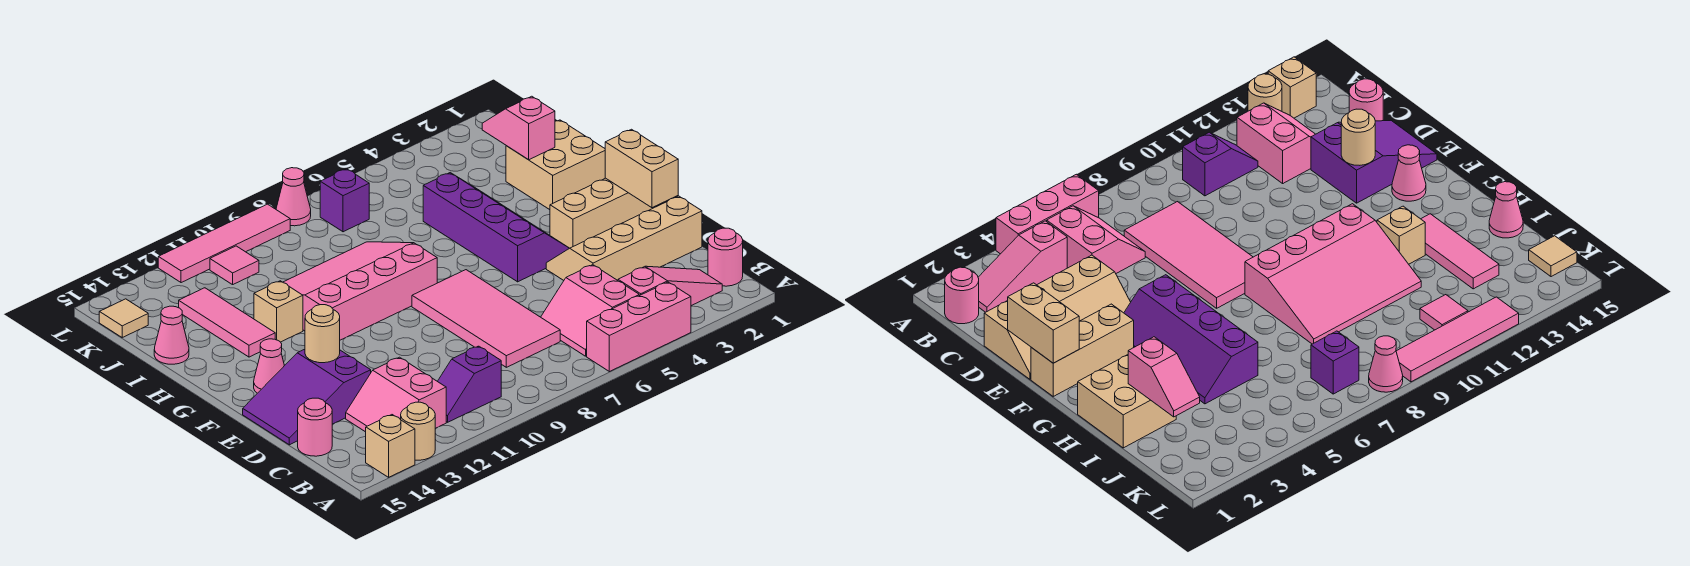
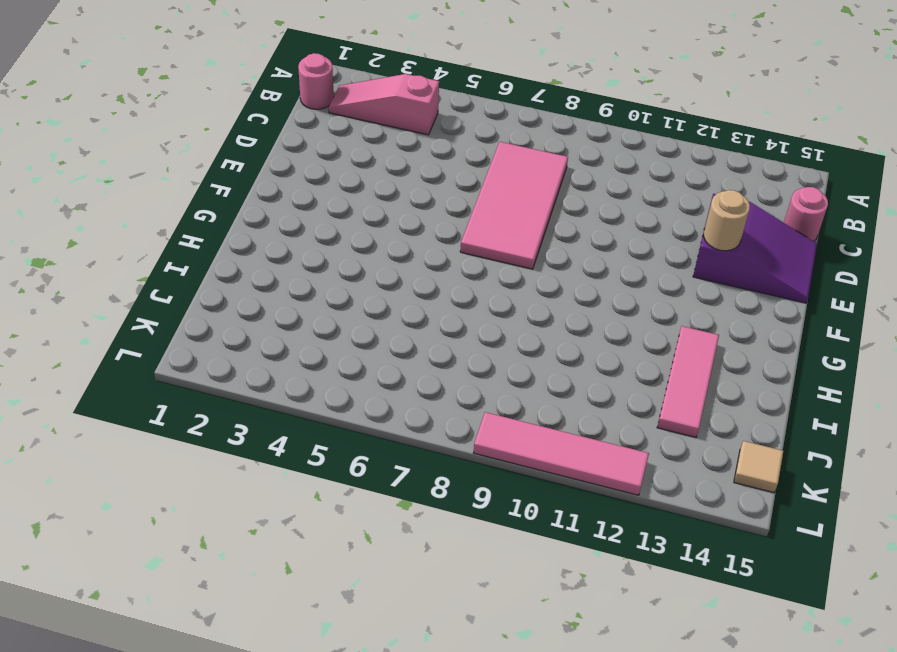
none -> pink brick A4:A6 level 1
none -> tan round brick A13 level 1
none -> tan brick A14 level 1

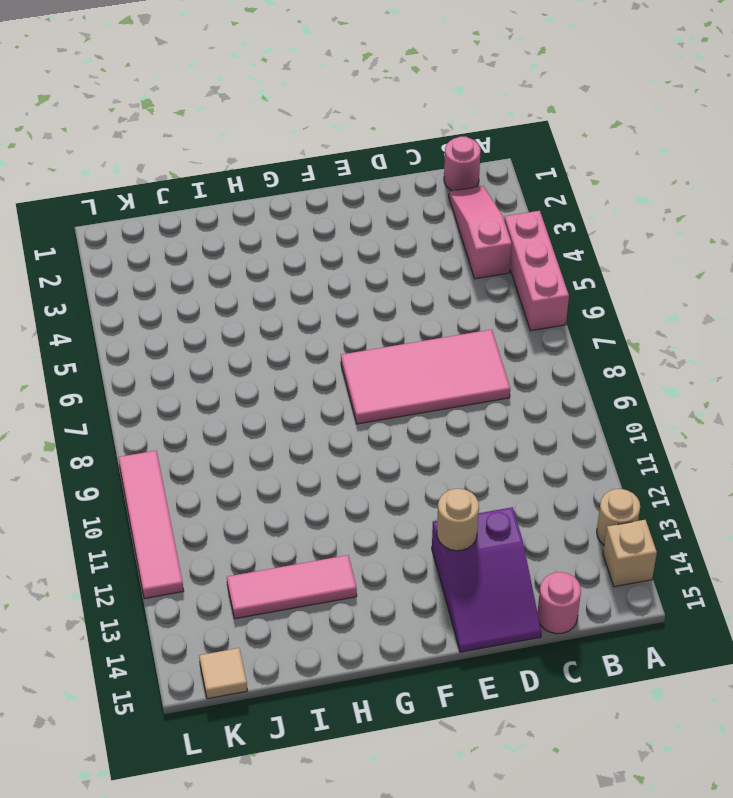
none -> pink slope B5:C6 level 1 top 5
none -> purple slope B10:B11 level 1 top 10
none -> pink slope B12:C13 level 1 top 12

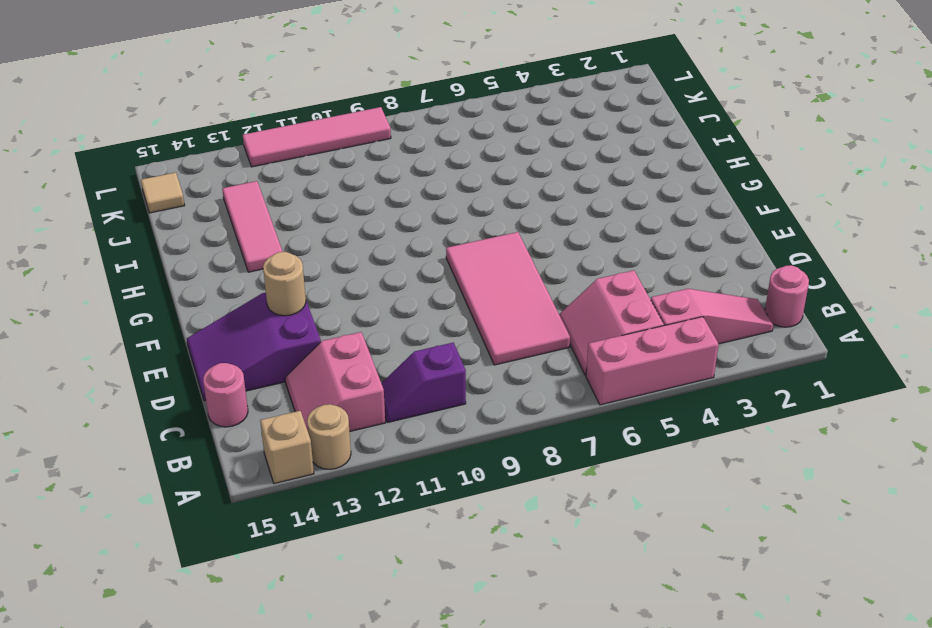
none -> tan slope D1:E4 level 1 top D
none -> tan brick F1:F3 level 1
none -> purple slope F4:I5 level 1 top 5

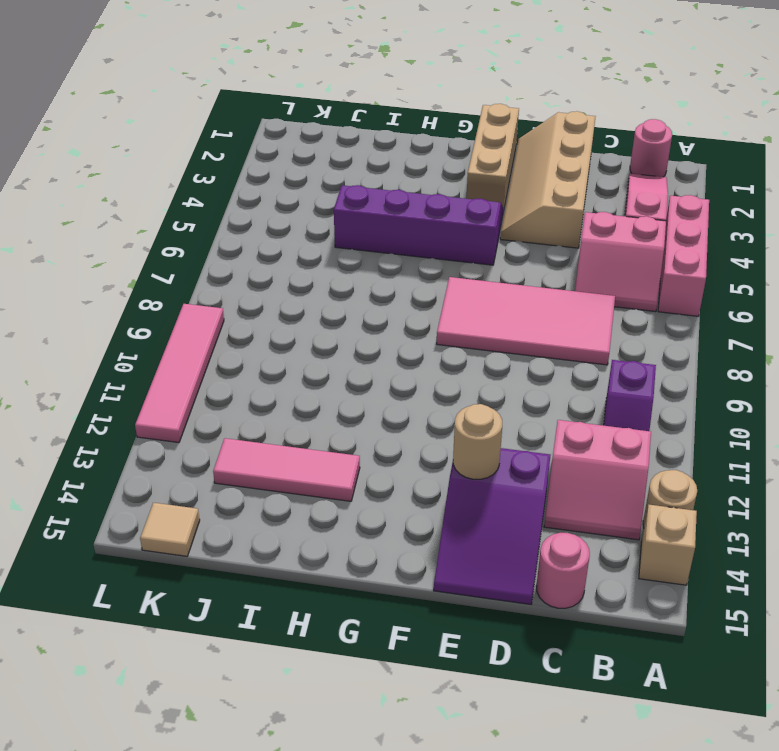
none -> pink cone F14 level 1
none -> pink slope G8:I11 level 1 top G
none -> tan brick H1:I2 level 1

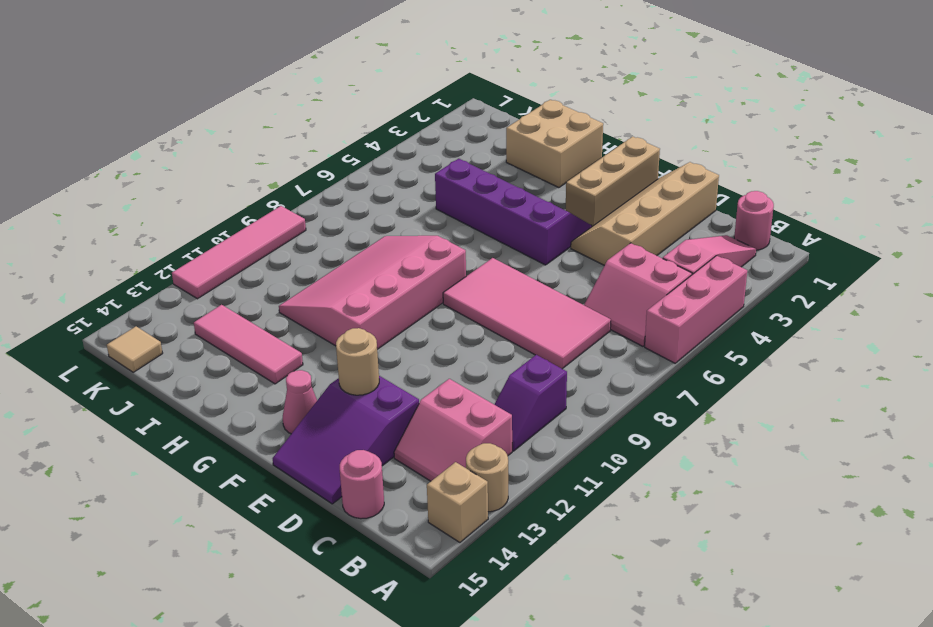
none -> tan brick H12 level 1
none -> pink cone I15 level 1
none -> purple brick K7 level 1

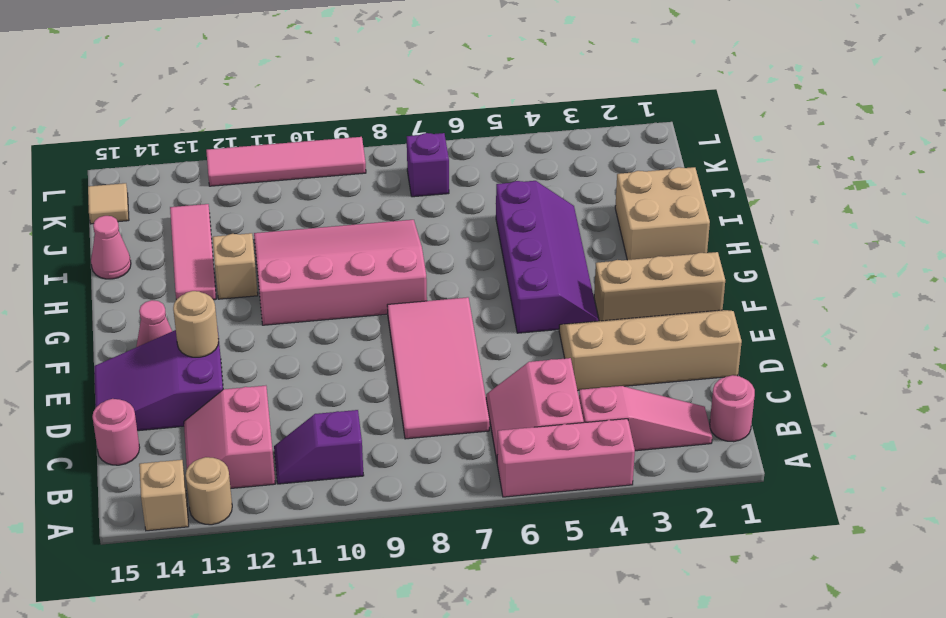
none -> pink tile K11 level 1
none -> pink cone L8 level 1
none -> tan brick E1:F1 level 2

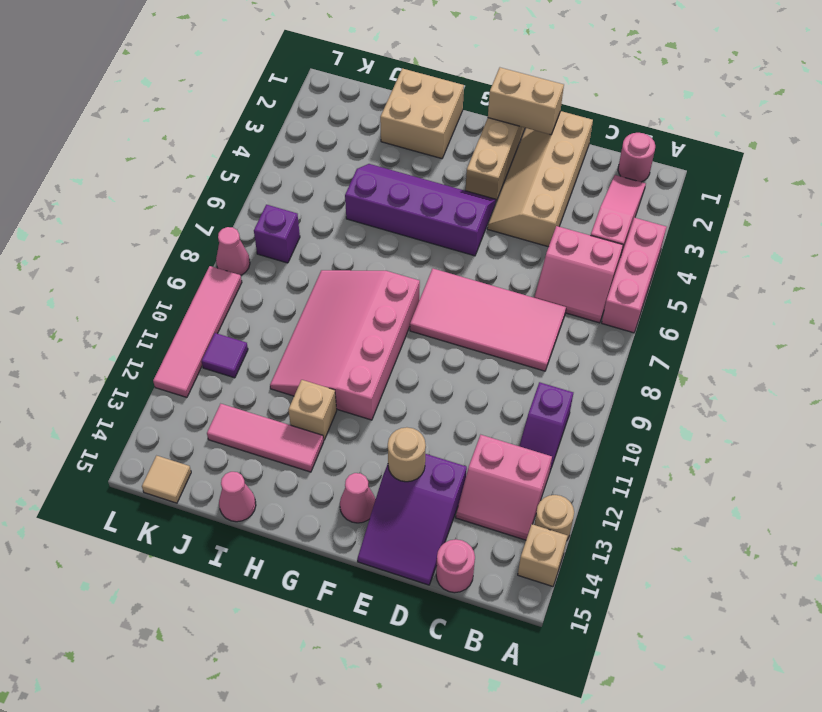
purple tile K11 level 1 -> pink tile K11 level 1
none -> pink slope I2:J2 level 2 top I

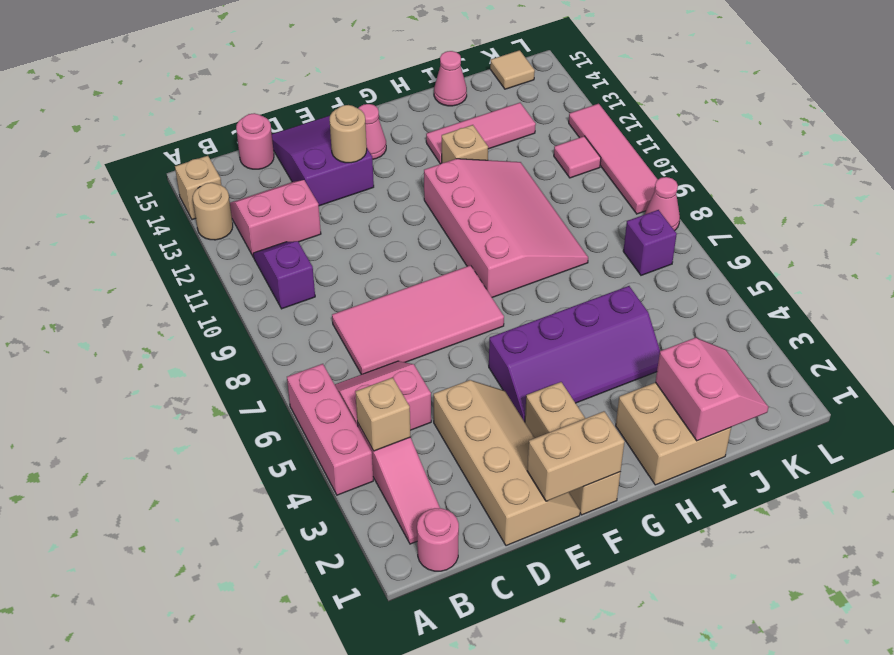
tan brick B4 level 2 -> none
pink slope I1:J2 level 2 top I -> pink slope I2:J2 level 2 top I

